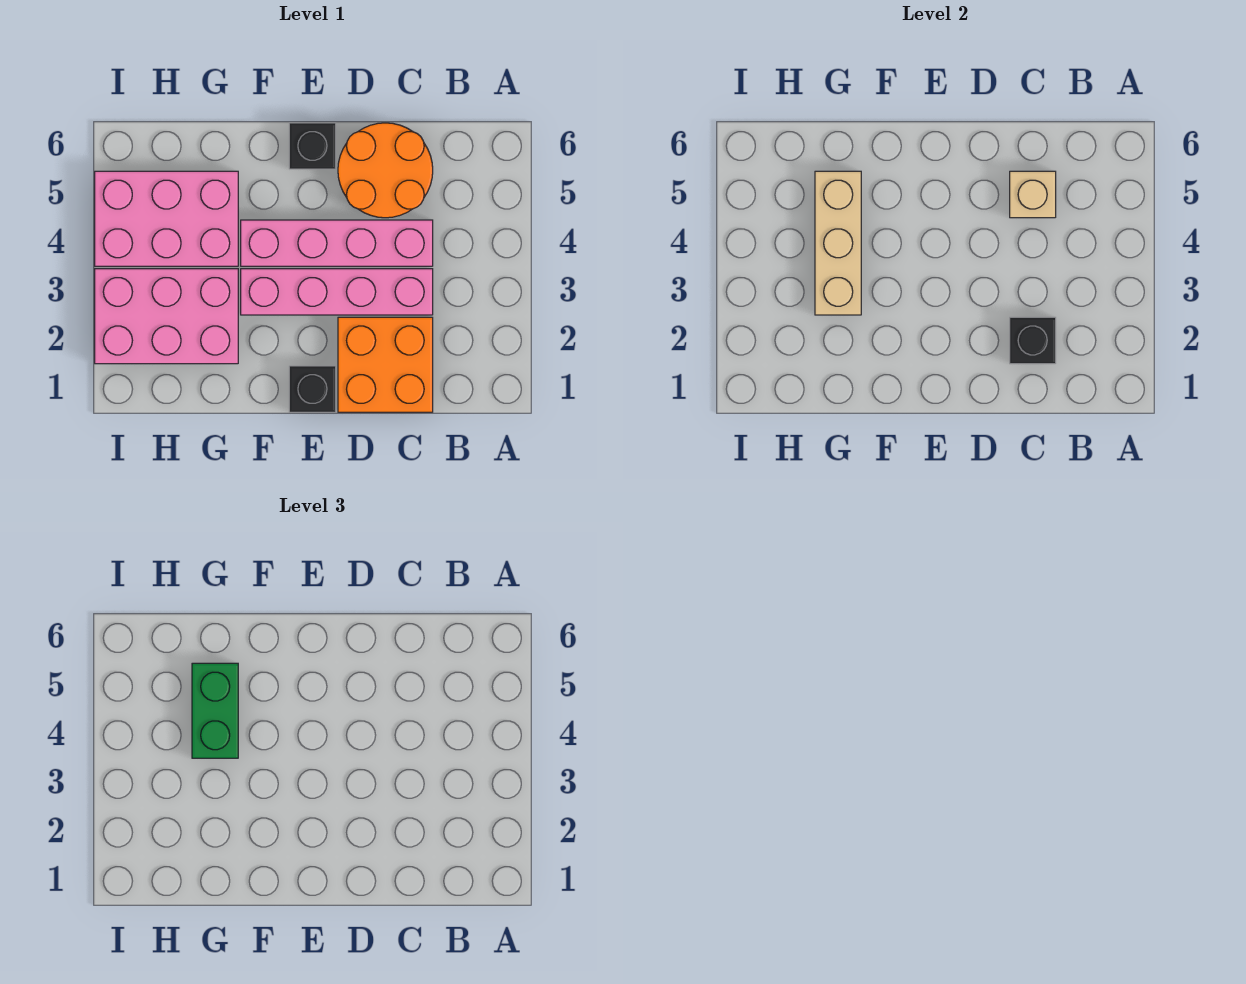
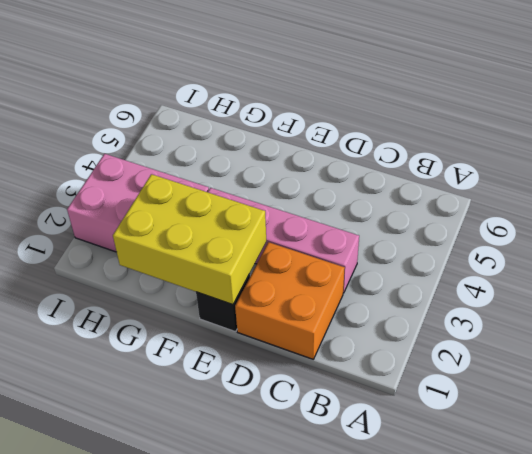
yellow brick E1:G2 level 2 -> none
none -> pink brick C4:F4 level 1
none -> orange round brick C5:D6 level 1
none -> black brick E6 level 1

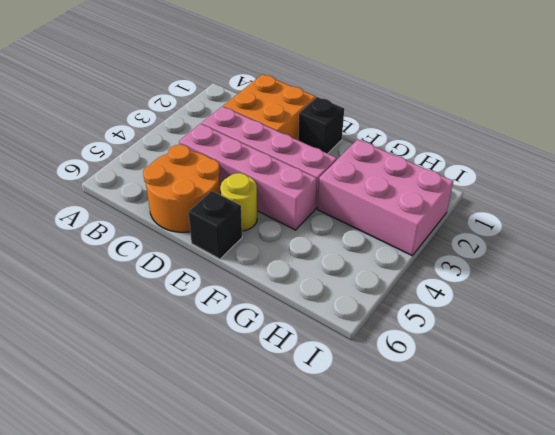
yellow round brick E5 level 1 -> none
none -> pink brick G4:I5 level 1
none -> black brick C2 level 2
none -> tan brick C5 level 2

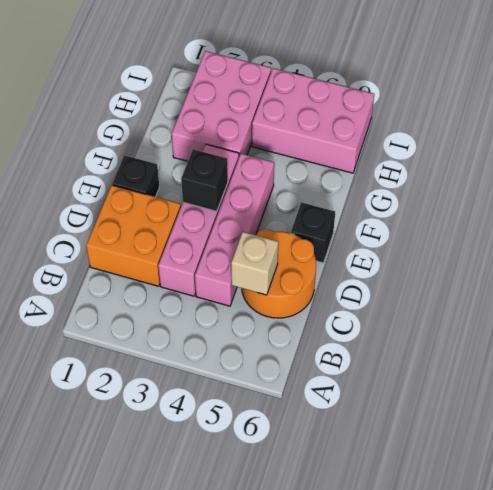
black brick E3 level 2 -> black brick C2 level 2
pink brick H4:I6 level 1 -> pink brick G4:I5 level 1
none -> tan brick G3:G5 level 2
none -> green brick G4:G5 level 3

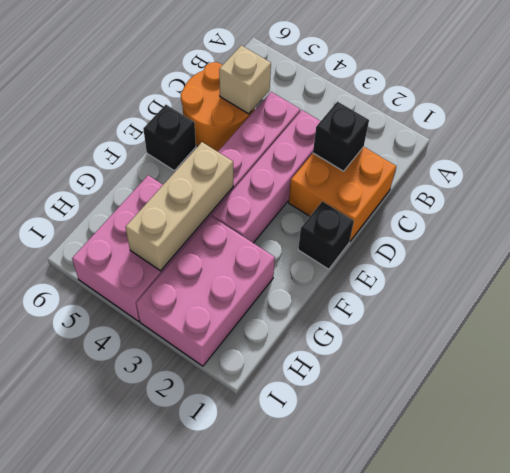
tan brick F4:H4 level 2 -> tan brick G3:G5 level 2
none -> green brick G4:G5 level 3

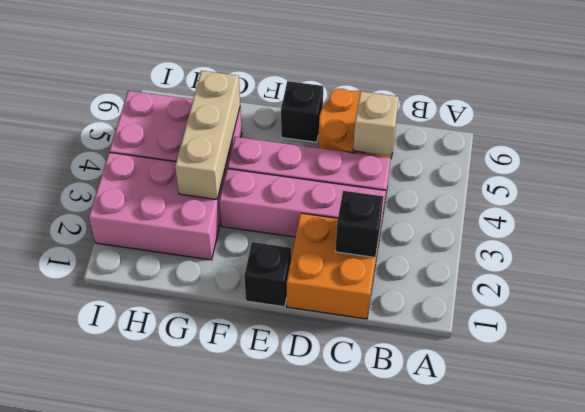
none -> green brick G4:G5 level 3

